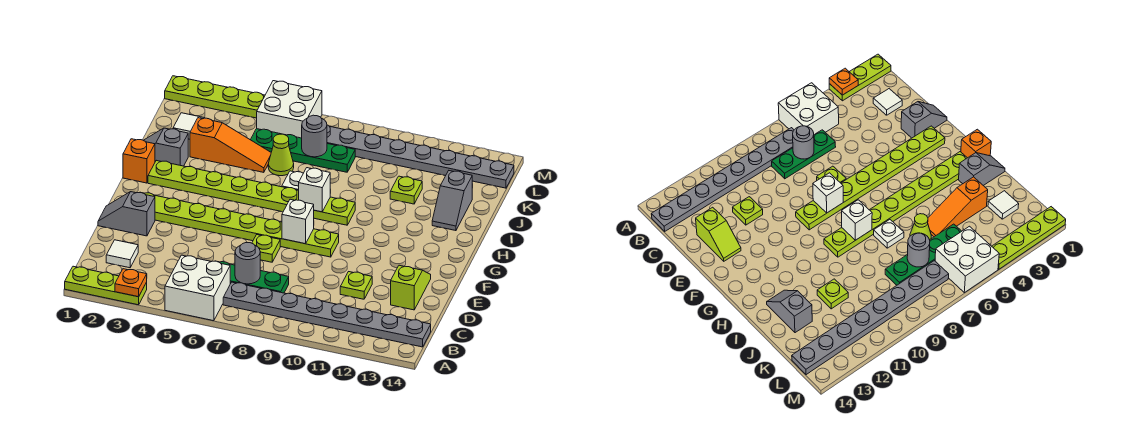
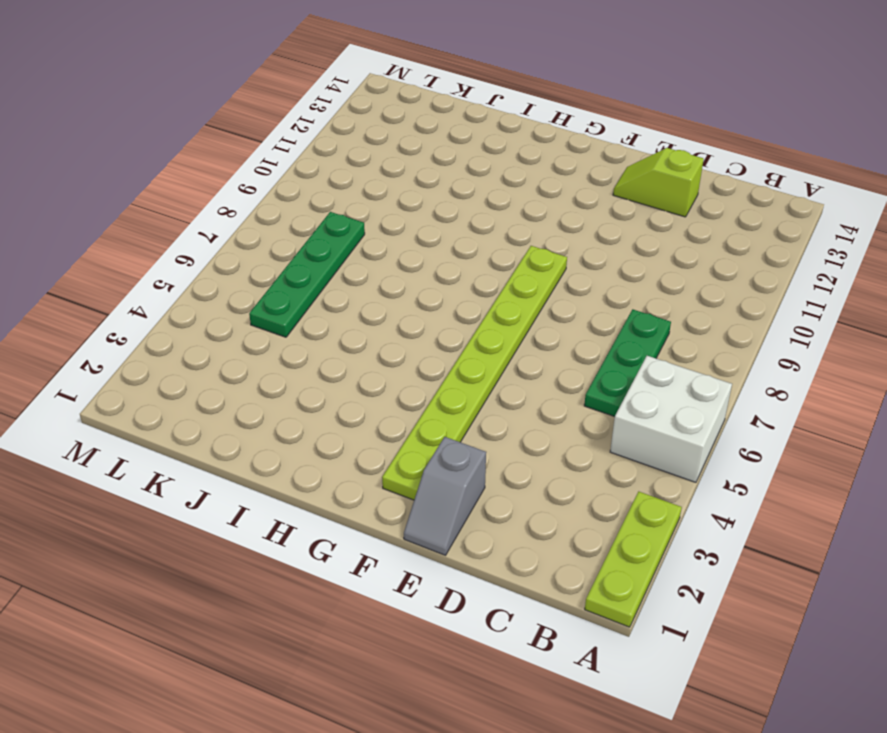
none -> grey plate B7:B14 level 1
none -> white tile C2 level 1
none -> lime plate D11 level 1

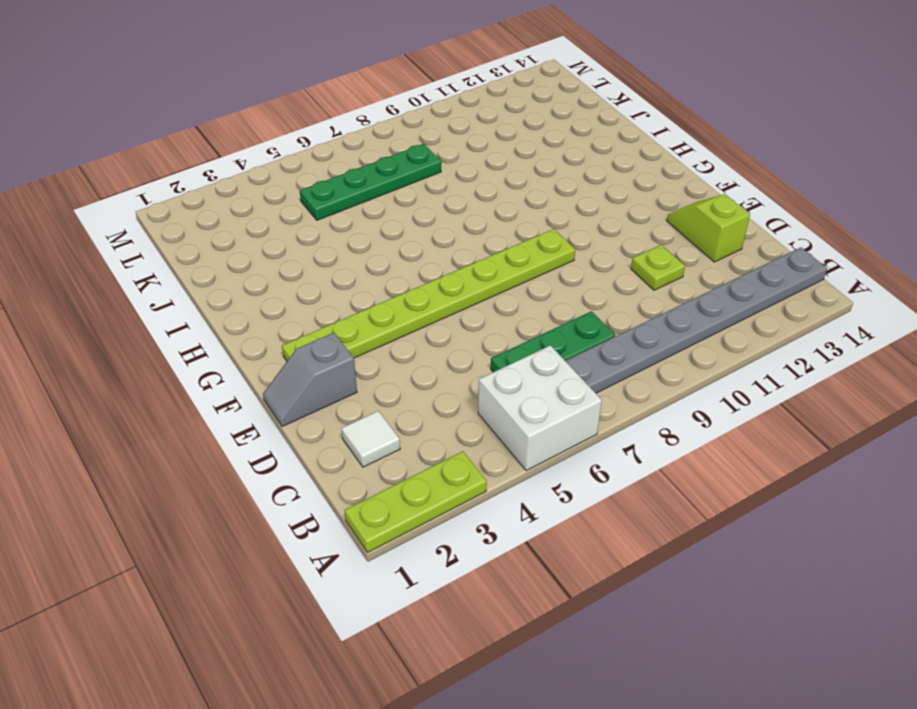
none -> lime plate E7 level 1
none -> orange brick H1 level 1
none -> lime plate H2:H9 level 1

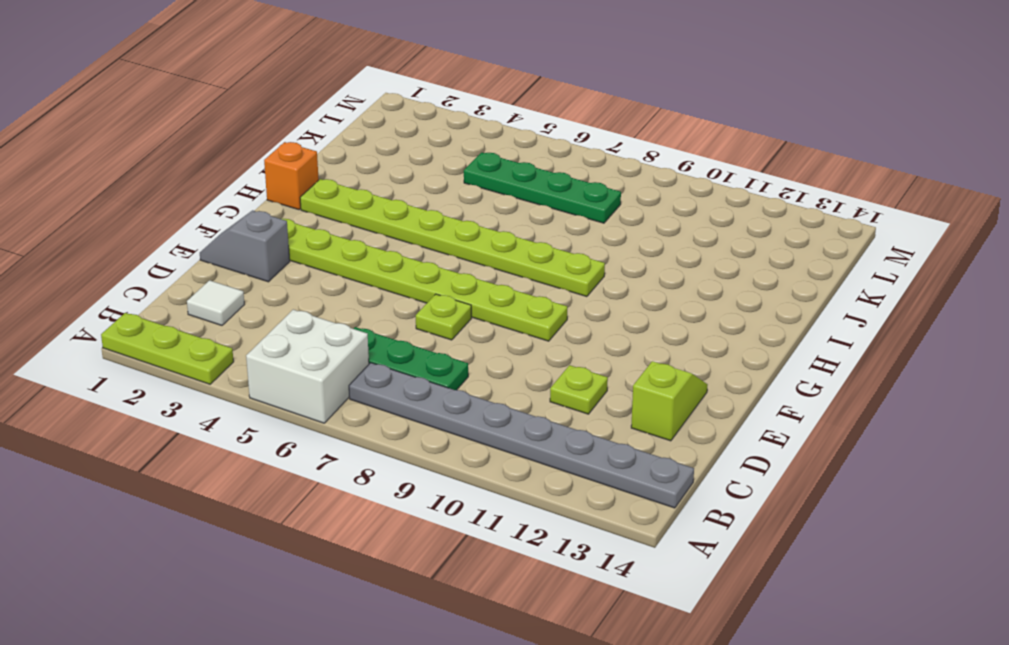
none -> grey slope I1:I2 level 1 top 2
none -> white plate I7 level 1
none -> grey slope I13:J13 level 1 top J

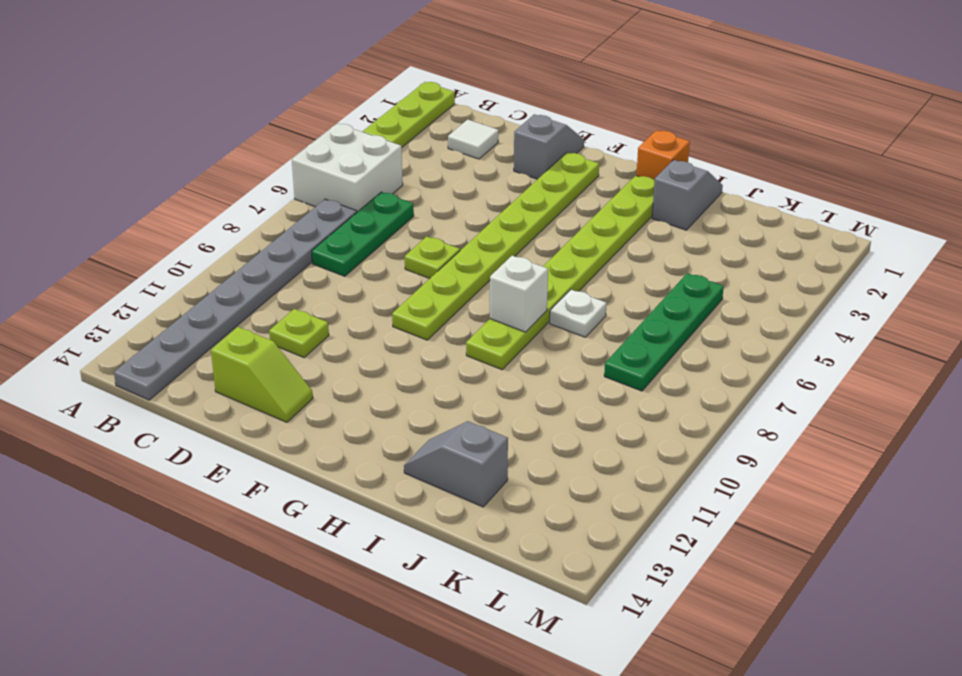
none -> orange slope J3:J5 level 1 top 3
none -> lime cone J6 level 1
none -> lime plate J11 level 1

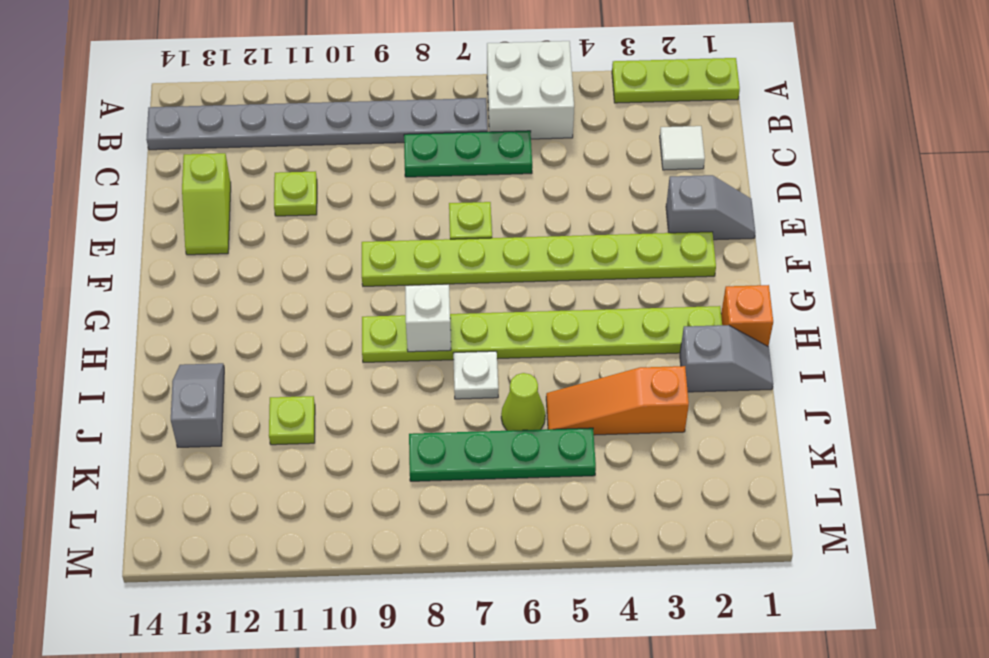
none -> white tile K2 level 1
none -> white brick L5:M6 level 1
none -> grey plate L7:L14 level 1

